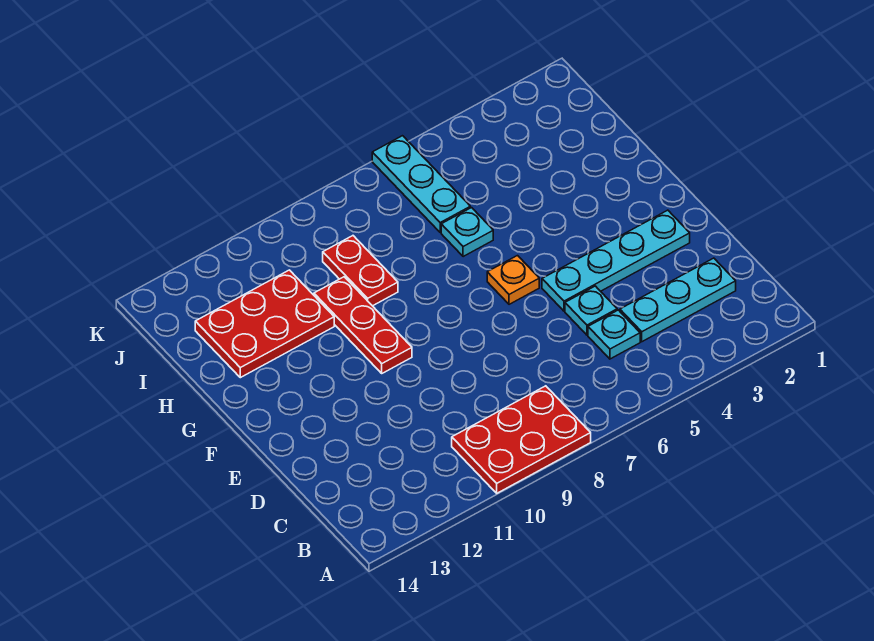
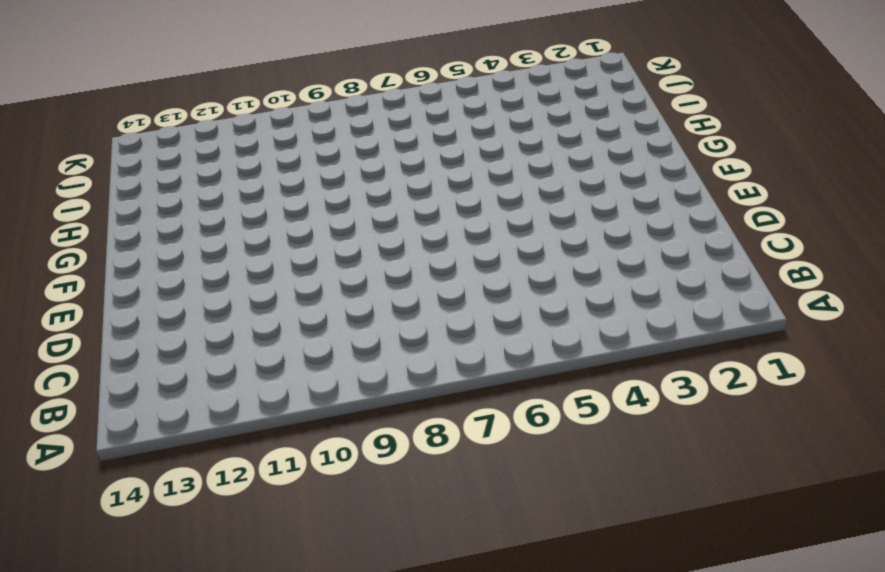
none -> red plate A8:B10 level 1
none -> cyan plate C2:C4 level 1

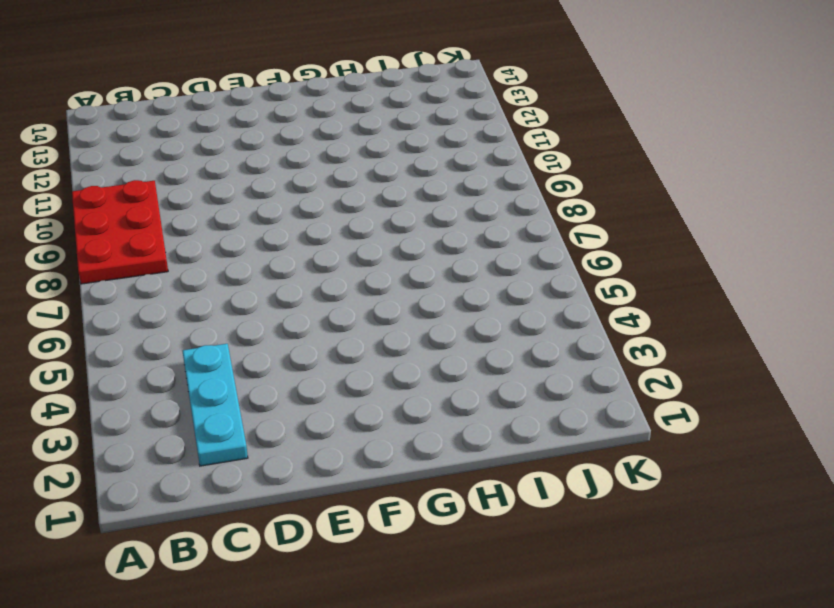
none -> cyan plate C5 level 1
none -> cyan plate D5 level 1

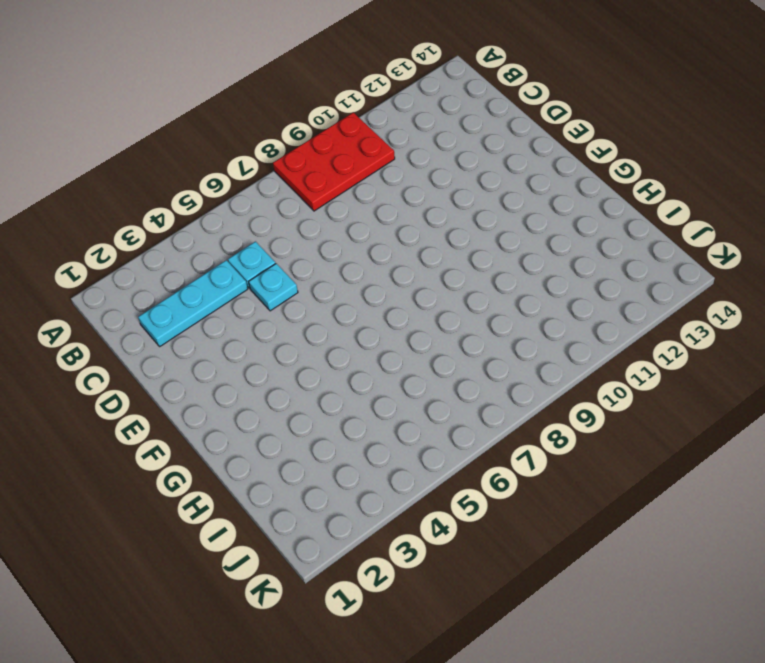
none -> cyan plate E2:E5 level 1
none -> orange plate F6 level 1

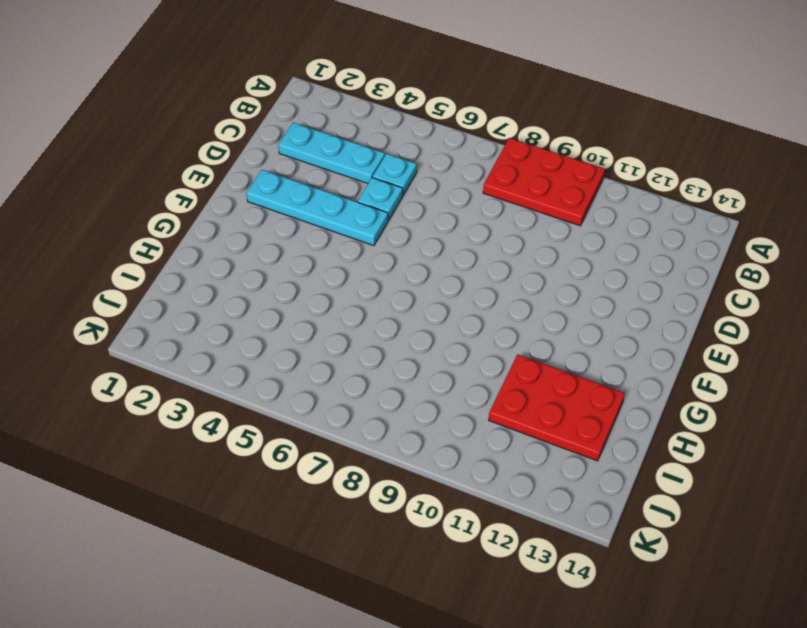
none -> orange plate F6 level 1
none -> red plate F10:H10 level 1

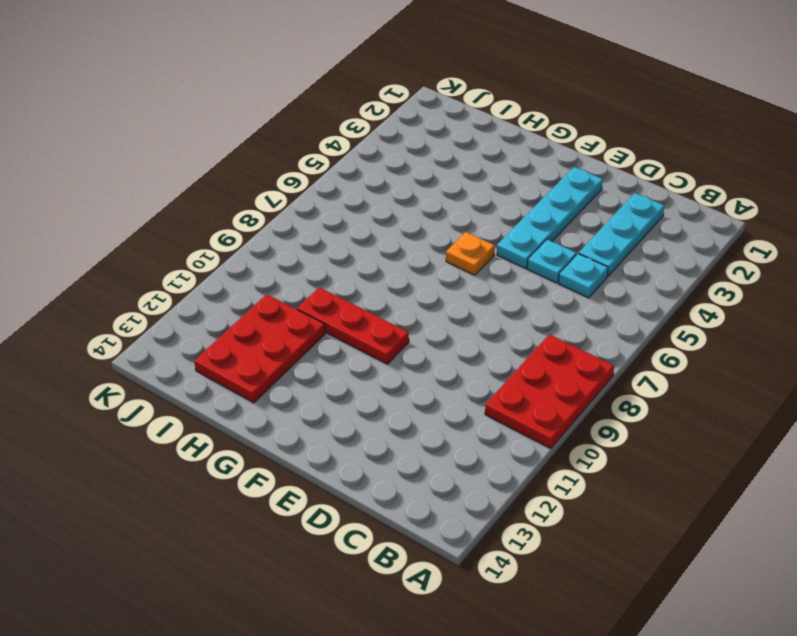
none -> cyan plate H6 level 1
none -> red plate H9:I9 level 1

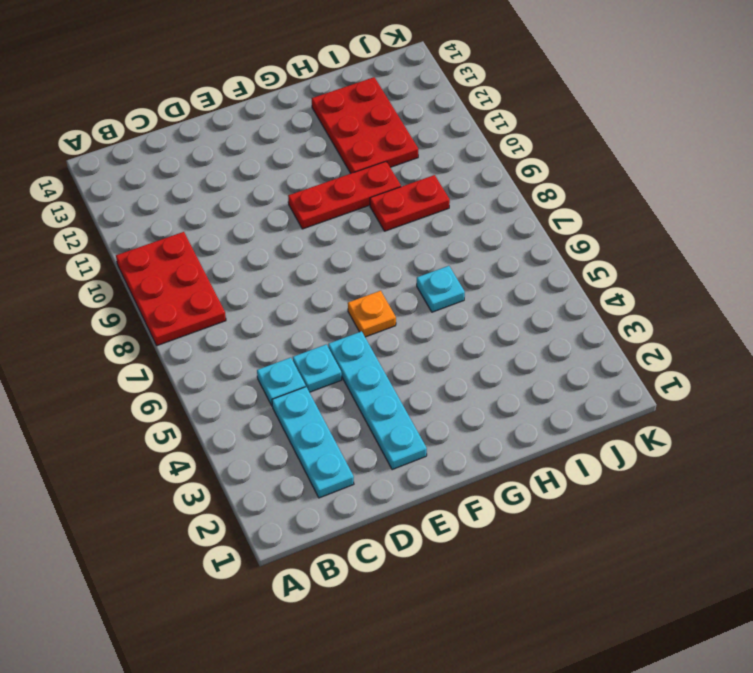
none -> cyan plate I6:K6 level 1

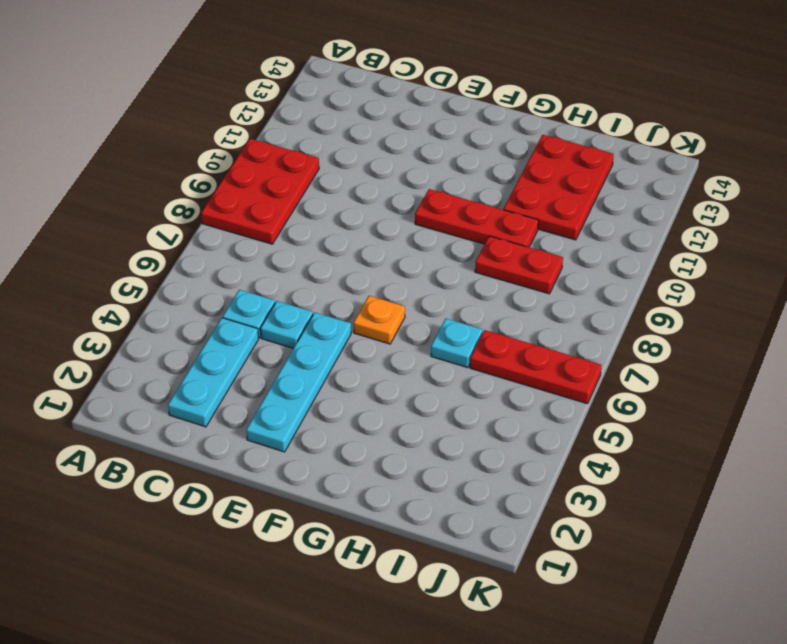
red plate I6:K6 level 1 -> cyan plate I6:K6 level 1

